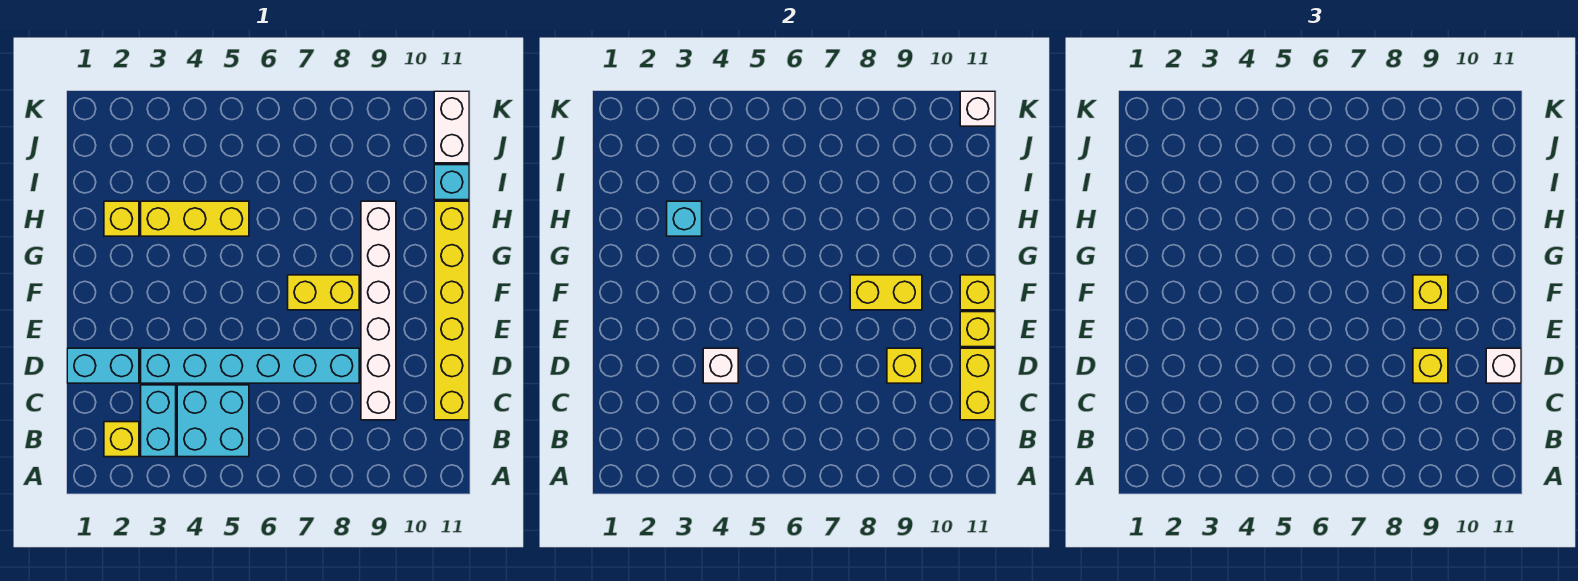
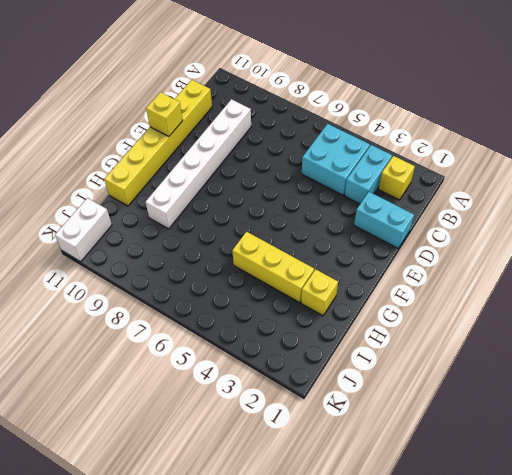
none -> cyan brick D3:D8 level 1
none -> yellow brick F7:F8 level 1
none -> cyan brick I11 level 1

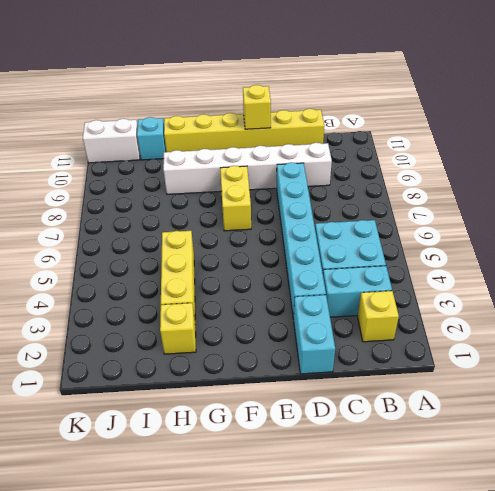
none -> yellow brick C11:D11 level 2
none -> white brick D4 level 2
none -> yellow brick D9 level 2

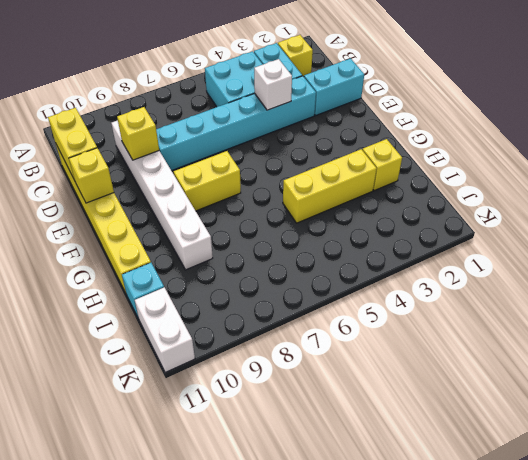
none -> yellow brick F8:F9 level 2
none -> yellow brick F11 level 2
none -> cyan brick H3 level 2

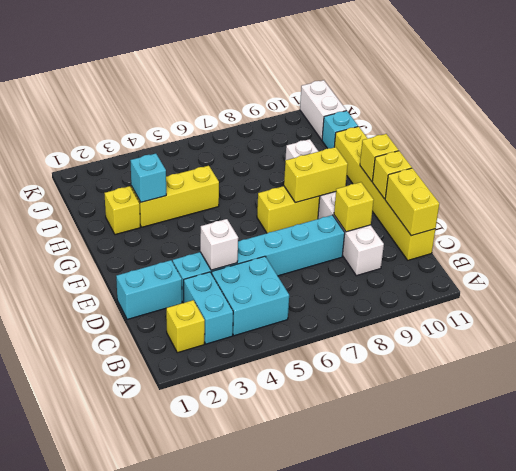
none -> white brick K11 level 2
none -> yellow brick D9 level 3
none -> white brick D11 level 3

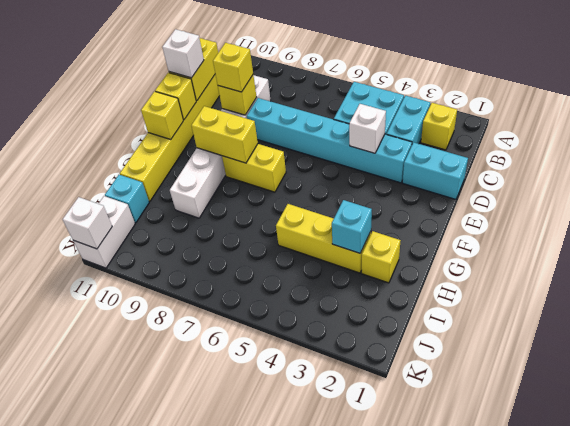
none -> yellow brick F9 level 3

